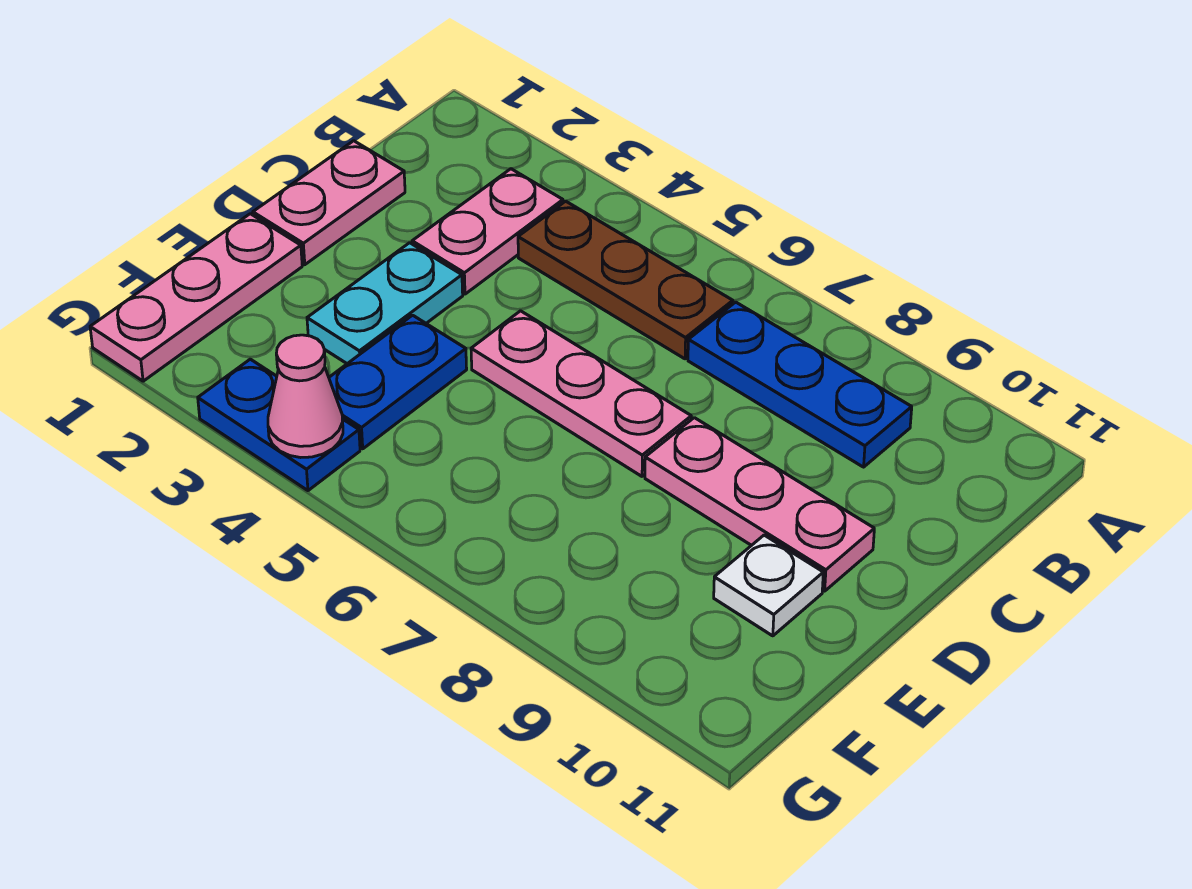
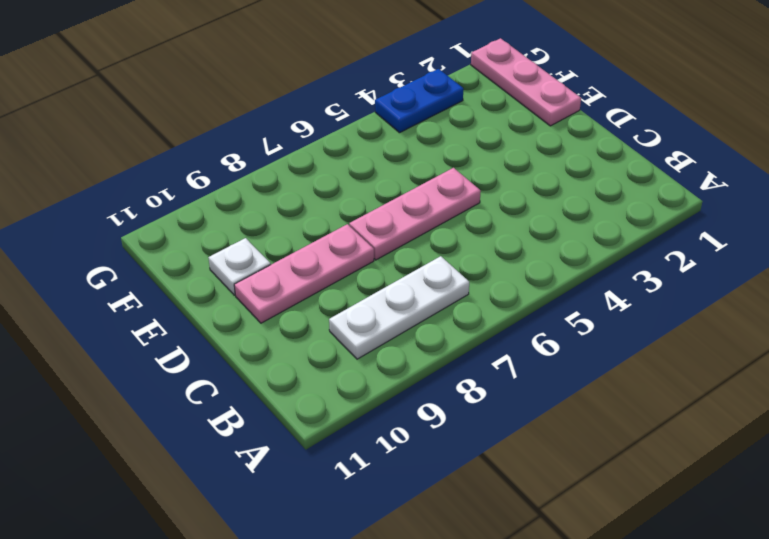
white plate B7:B9 level 1 -> blue plate B7:B9 level 1
none -> pink plate B3:C3 level 1
none -> brown plate B4:B6 level 1
none -> pink plate C1:D1 level 1

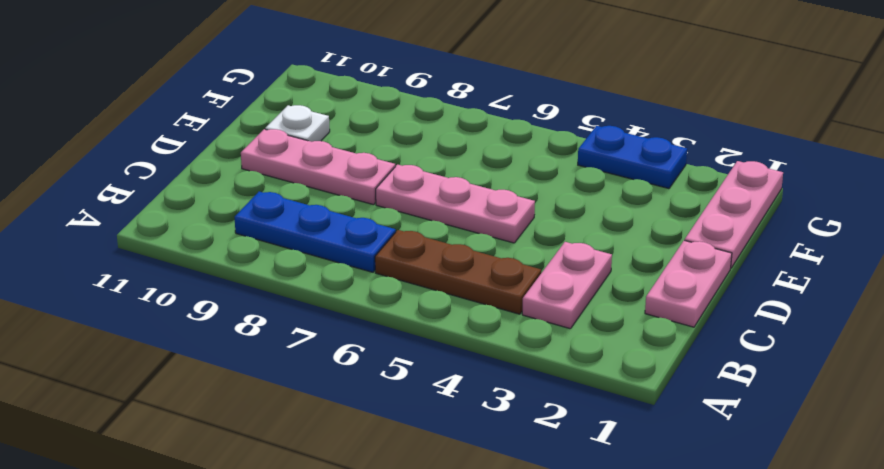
none -> cyan plate D3:E3 level 1
none -> blue plate E4:F4 level 1
none -> pink cone G4 level 2

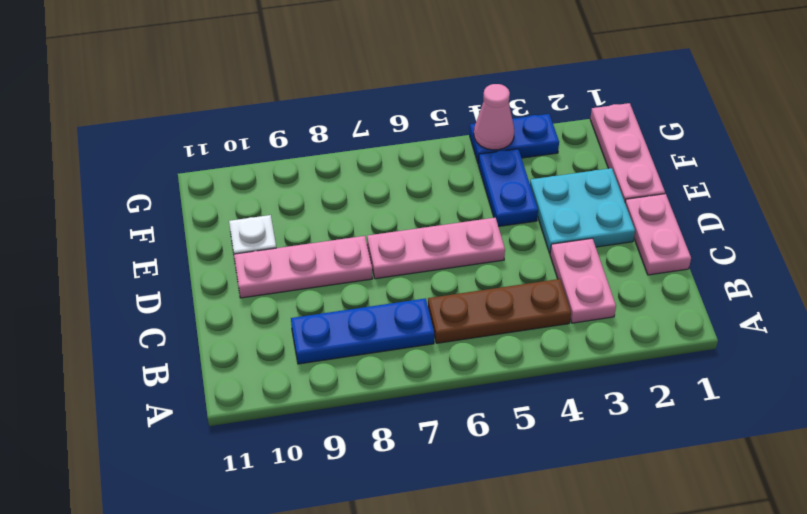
cyan plate D2:E3 level 1 -> cyan plate D3:E3 level 1

